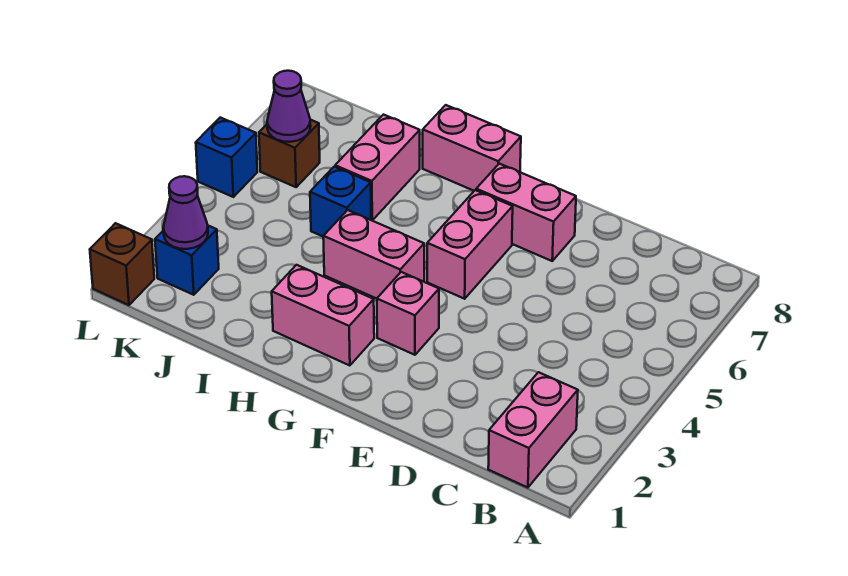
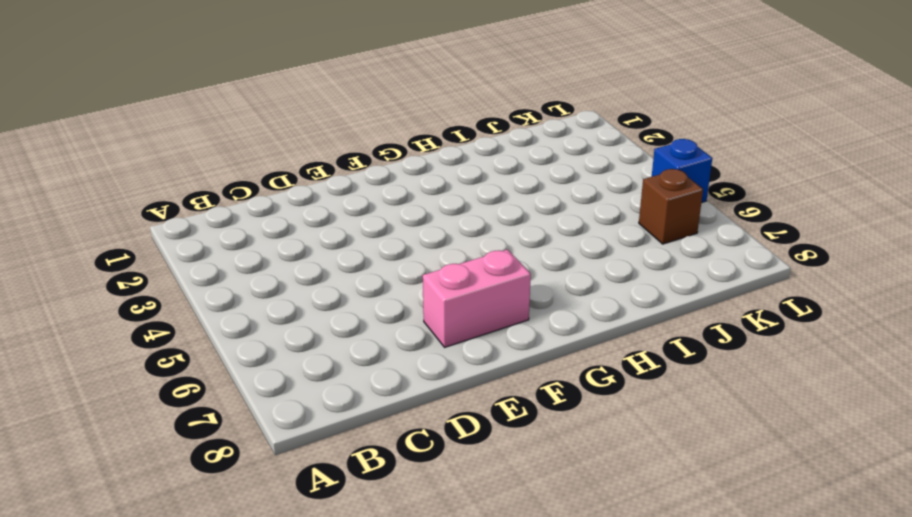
none -> pink brick B1:B2 level 1
none -> pink brick F3 level 1
none -> pink brick F5:F6 level 1

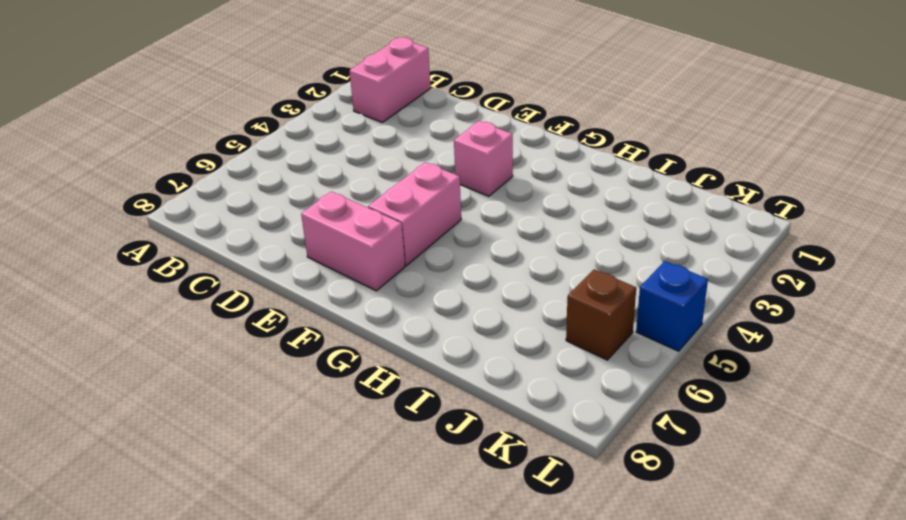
none -> pink brick G2:H2 level 1
none -> pink brick G4:H4 level 1
none -> pink brick G8:H8 level 1

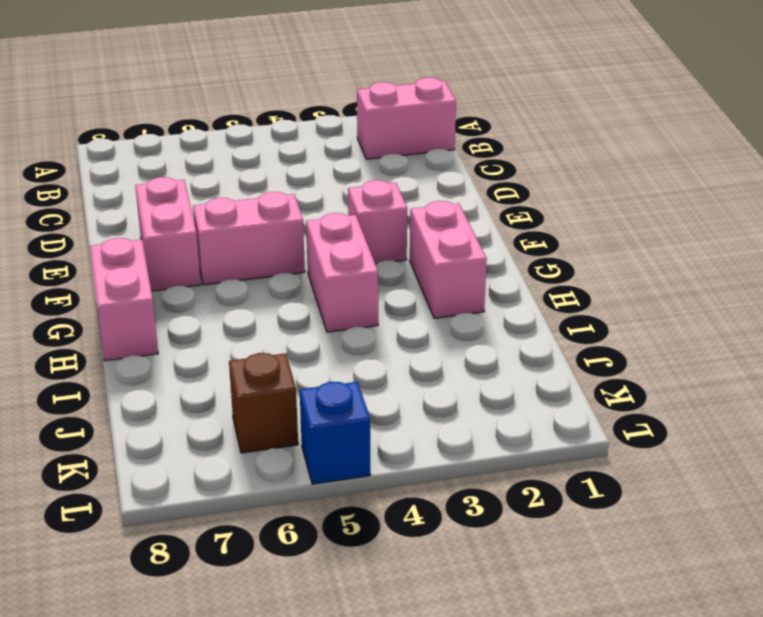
none -> blue brick I5 level 1
none -> pink brick I6:I7 level 1
none -> blue brick K2 level 1

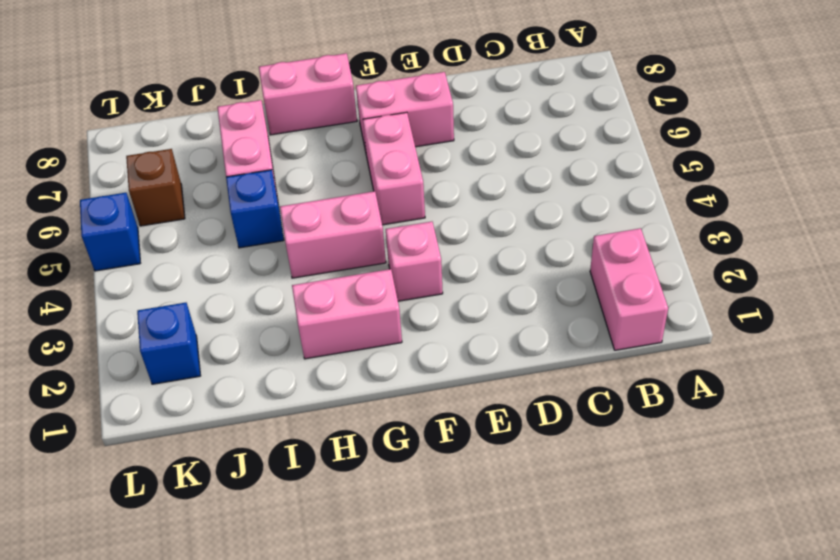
none -> brown brick L1 level 1
none -> purple cone K2 level 2
none -> purple cone K6 level 2

